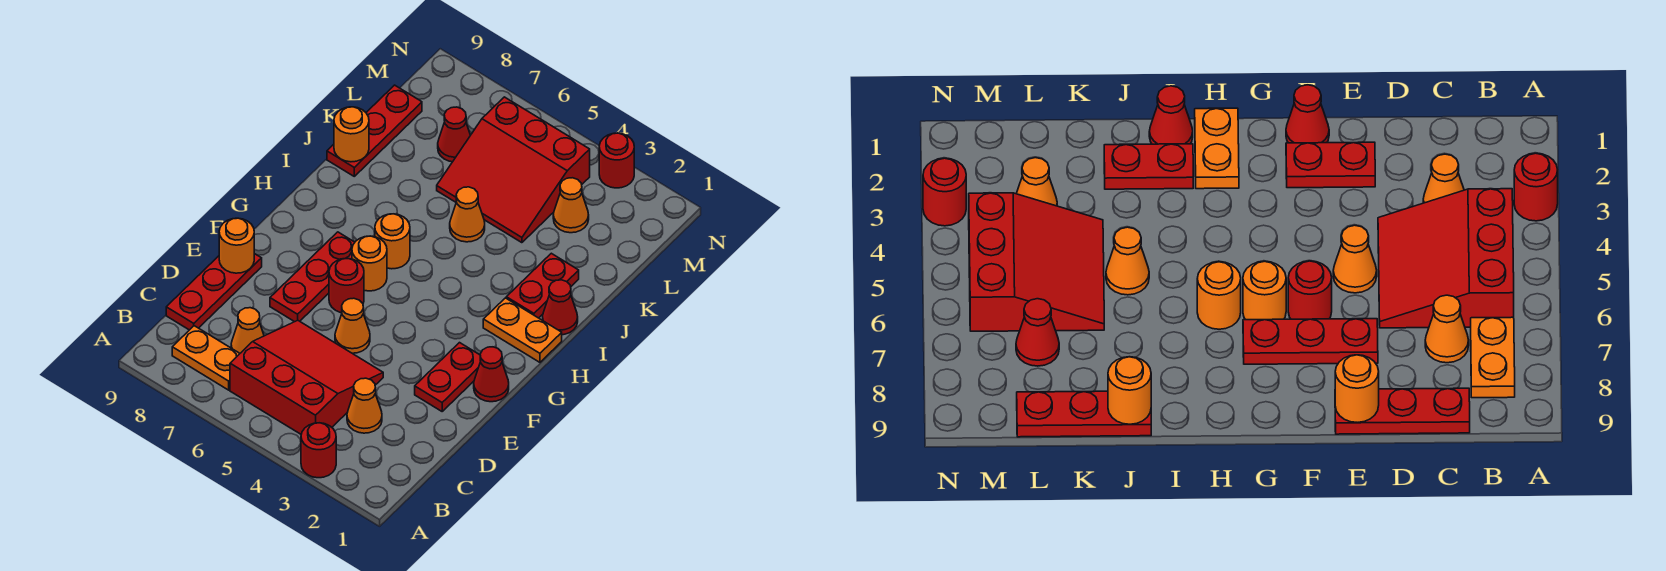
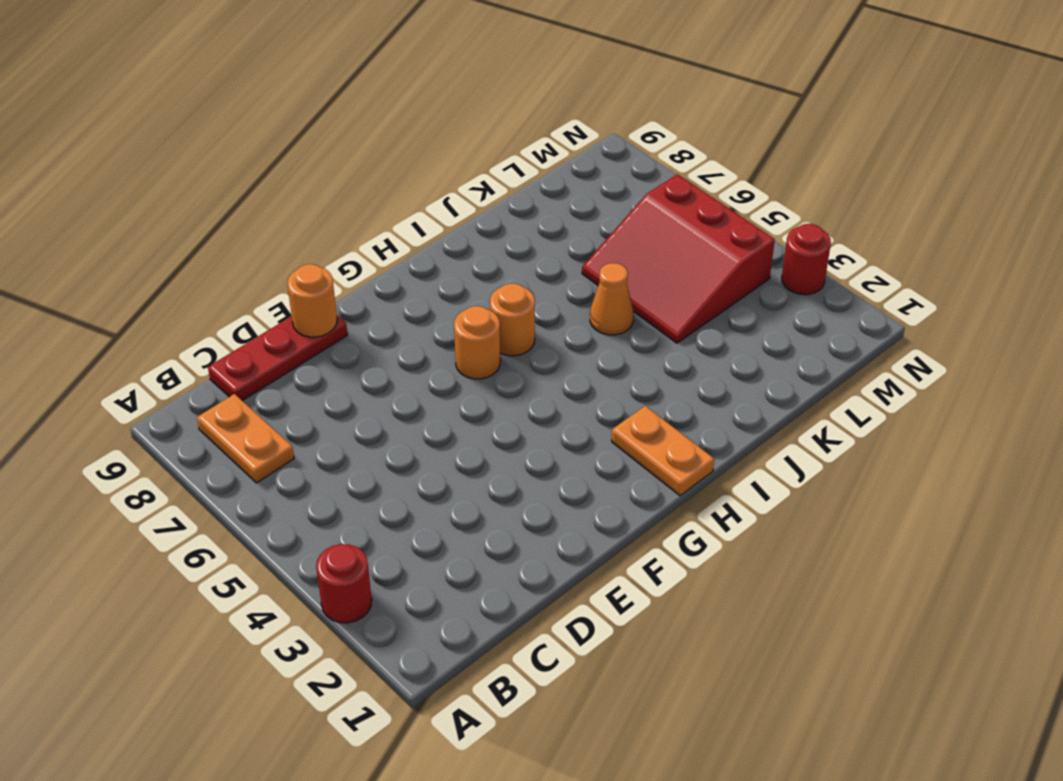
none -> red slope B4:D6 level 1 top B
none -> orange cone C3 level 1
none -> orange cone C7 level 1

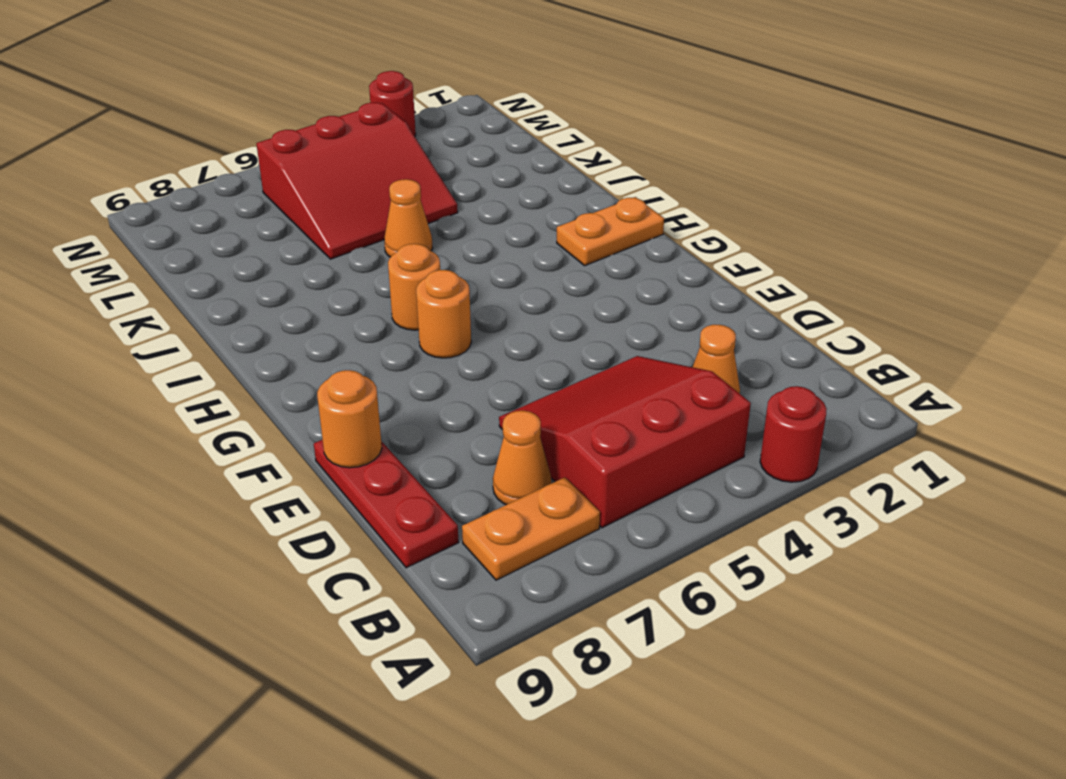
none -> red plate E2:F2 level 1
none -> orange cone E5 level 1
none -> red plate E7:G7 level 1

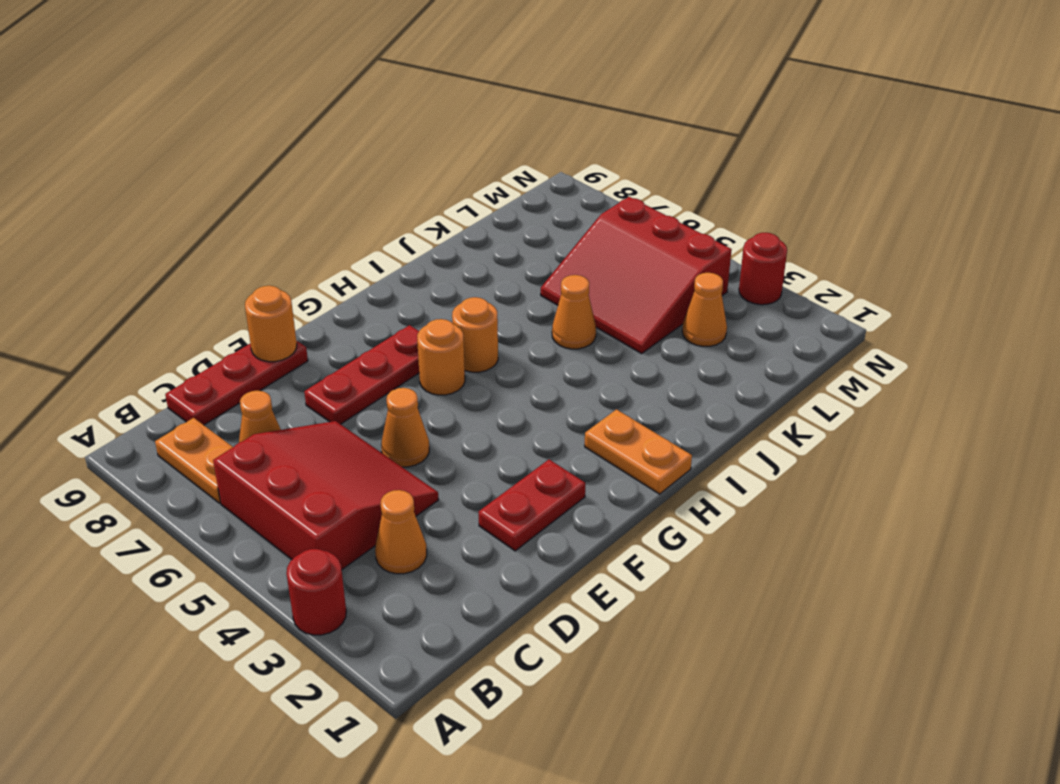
none -> red cone F1 level 1
none -> red round brick F6 level 1
none -> red cone I1 level 1

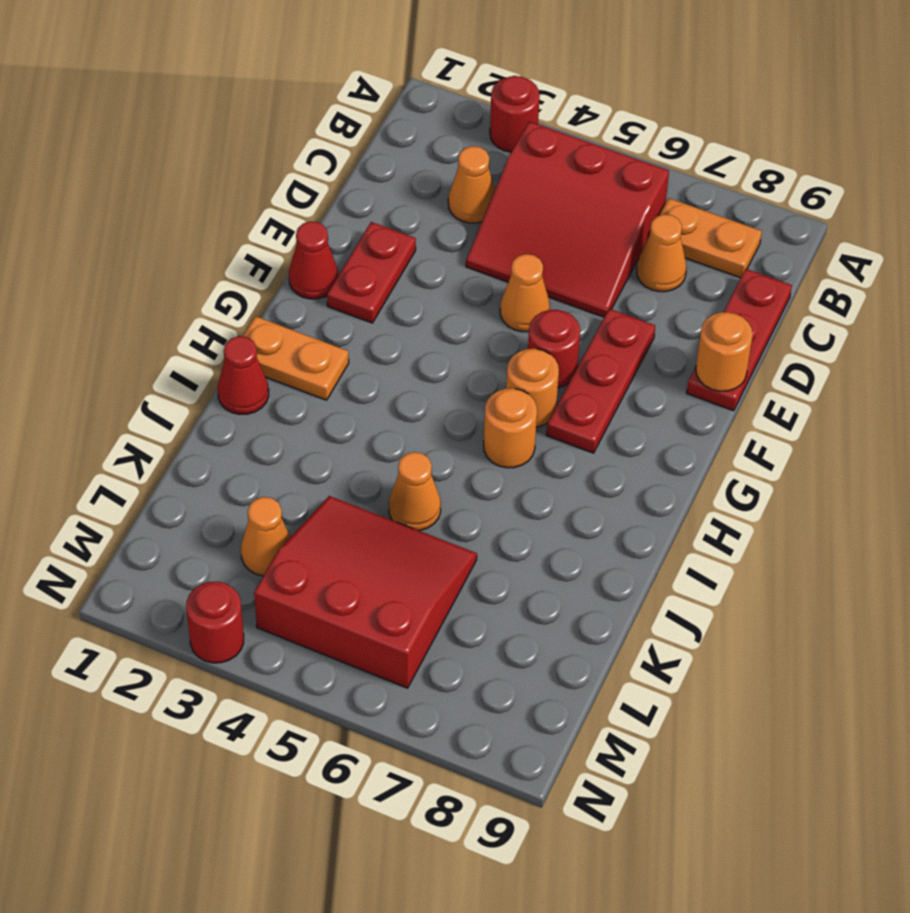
none -> red plate I2:J2 level 1
none -> red plate J9:L9 level 1
none -> red cone L7 level 1

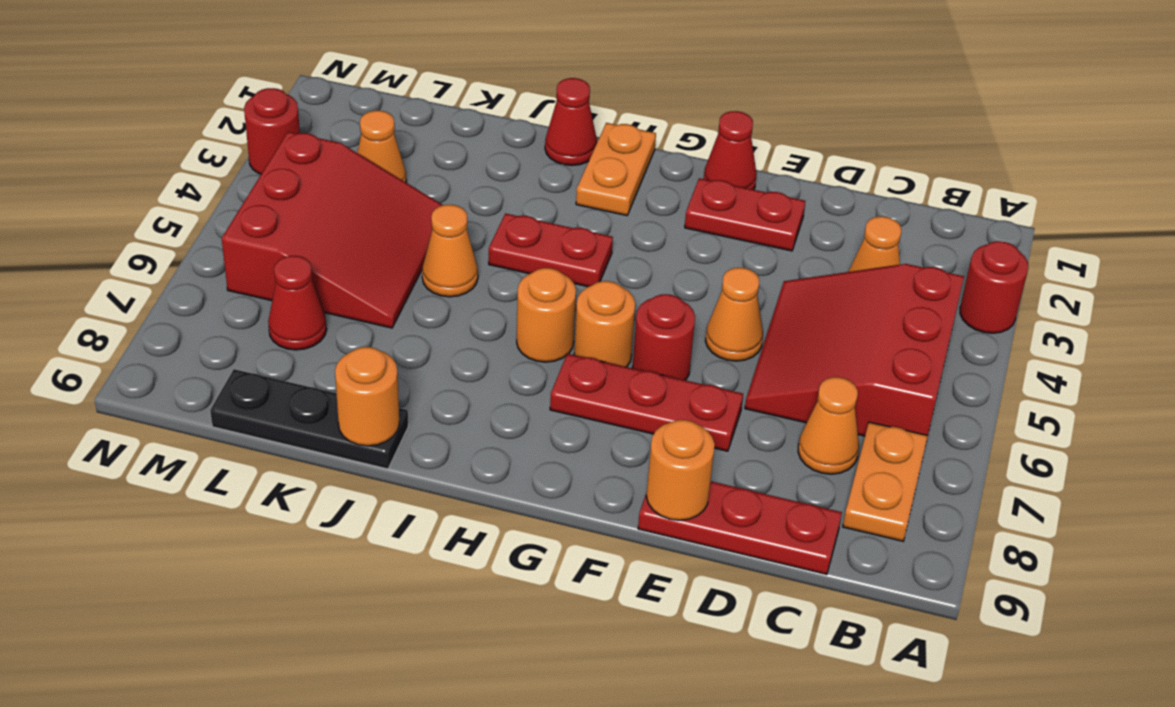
red plate H4:I4 level 1 -> red plate I2:J2 level 1
black plate J9:L9 level 1 -> red plate J9:L9 level 1

